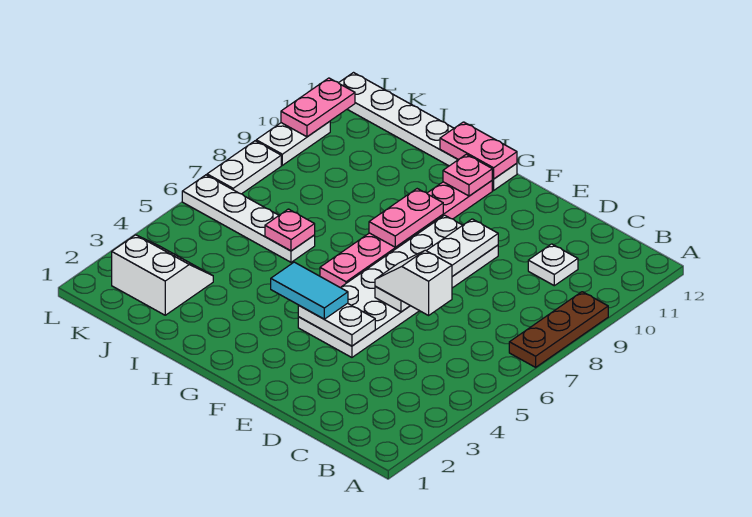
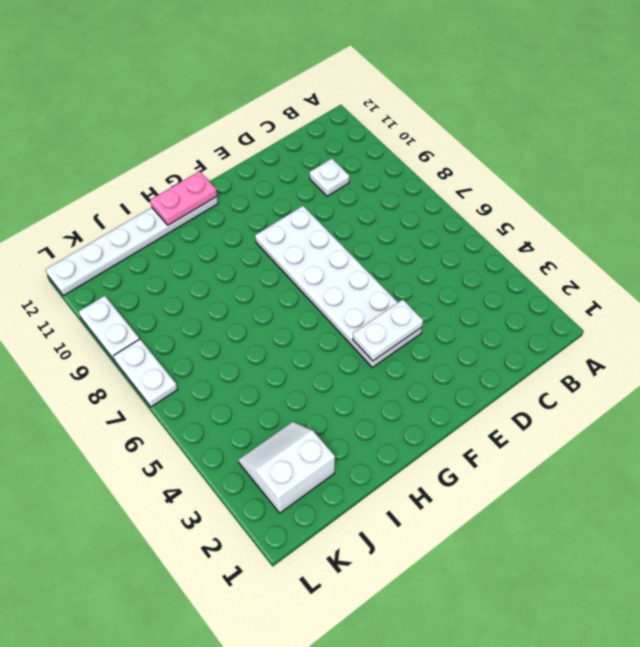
none -> brown plate A7:A9 level 1
none -> pink plate G6:G11 level 1
none -> white plate I6:L6 level 1

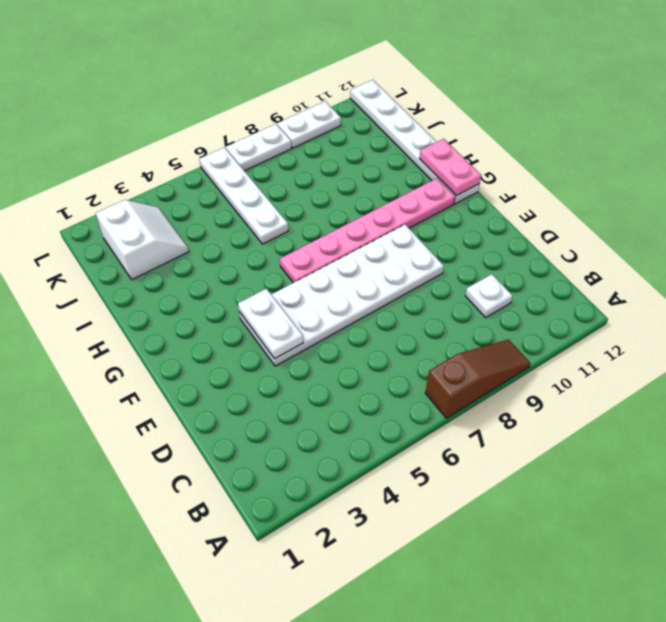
brown slope A7:A9 level 1 top 7 -> brown plate A7:A9 level 1
none -> white plate E6:E9 level 2
none -> pink plate G8:G9 level 2
none -> pink plate G11 level 2

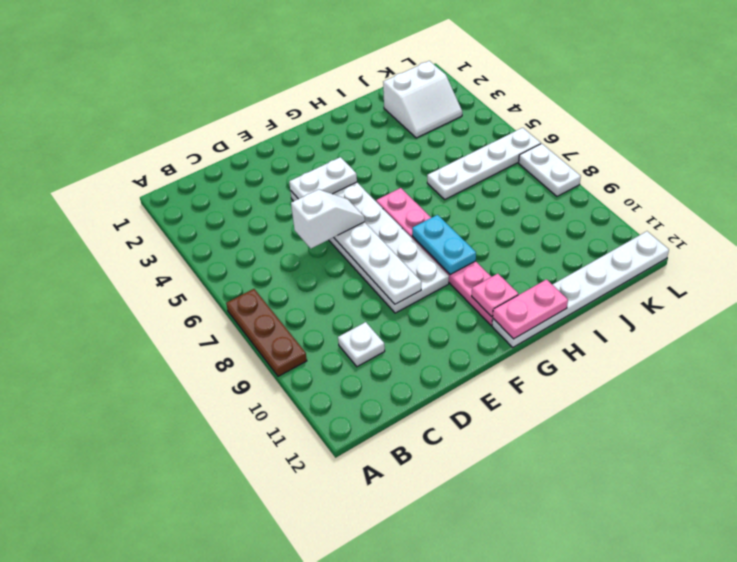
cyan plate G8:G9 level 2 -> pink plate G8:G9 level 2
none -> white plate L9:L10 level 1
none -> pink plate I6 level 2
none -> pink plate L10:L11 level 2

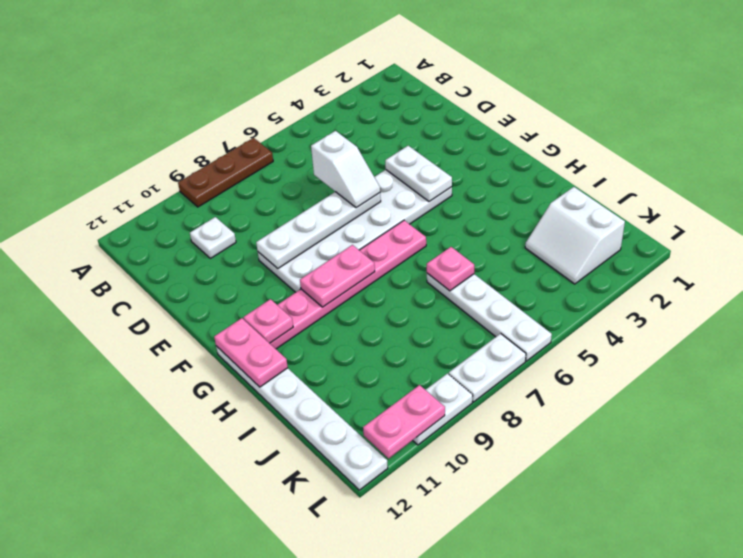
none -> cyan tile F4:G4 level 3

